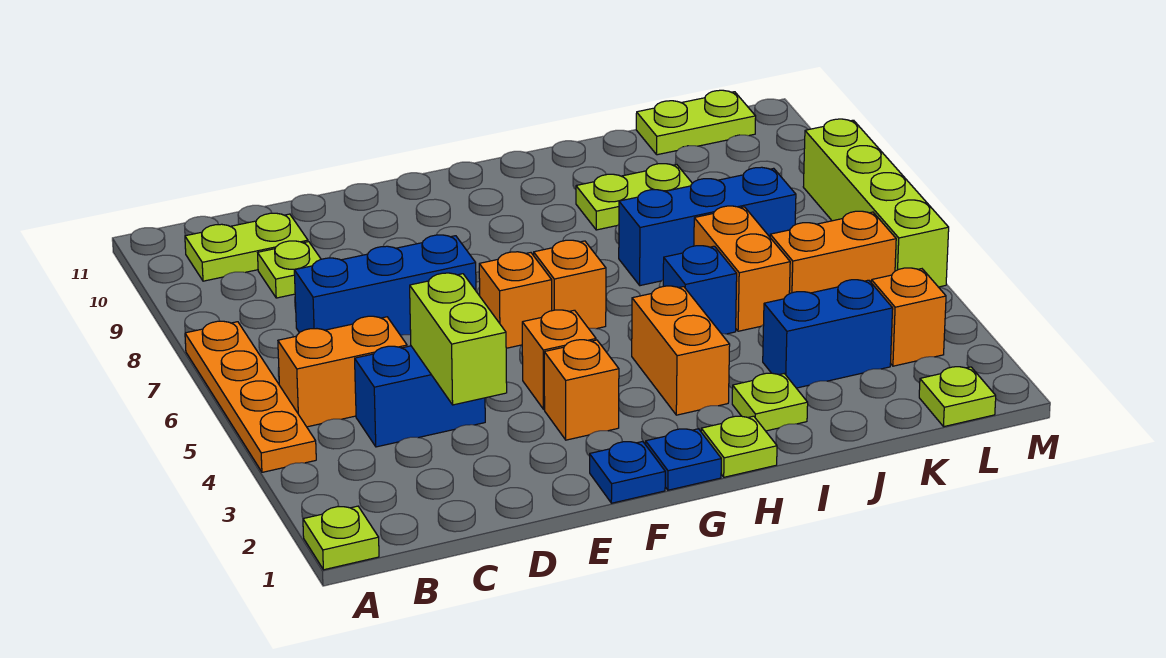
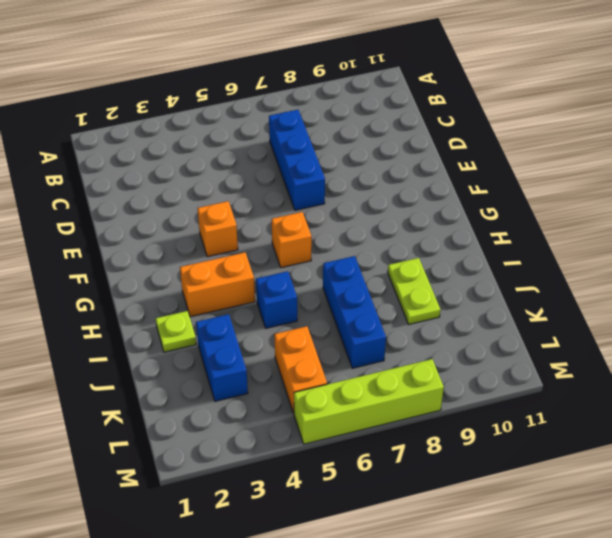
none -> lime plate A1 level 1
none -> orange plate A4:A7 level 1
none -> orange brick B5:C5 level 1

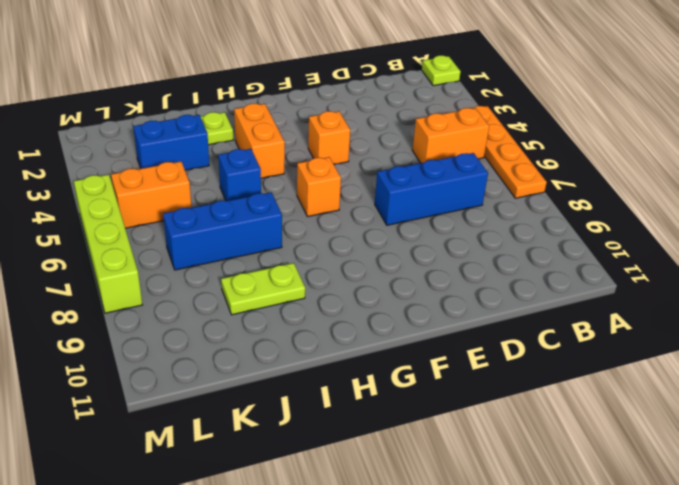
none -> lime plate B10:C10 level 1
none -> blue brick C4:D4 level 1
none -> lime plate C9 level 1

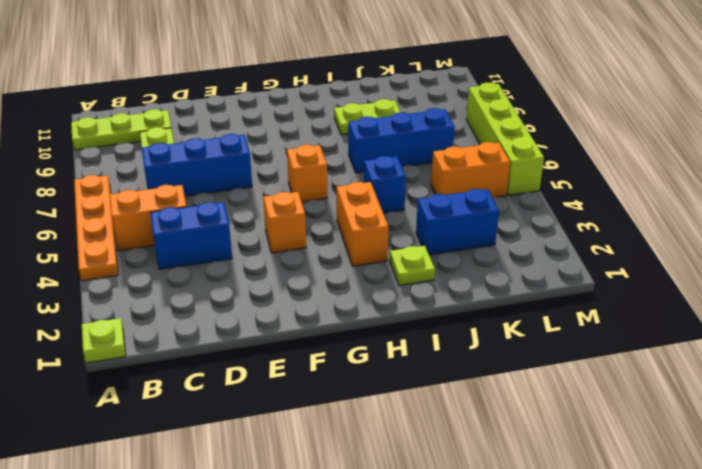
lime plate A10:C10 level 1 -> lime plate B10:C10 level 1
none -> blue plate F1 level 1
none -> orange brick F3 level 1
none -> orange brick F6 level 1

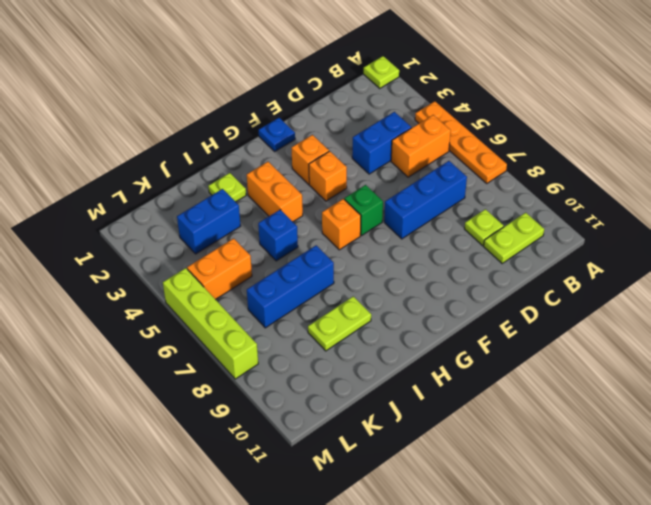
green brick F6 level 1 -> orange brick F6 level 1
none -> blue plate G1 level 1
none -> lime plate H1 level 1
none -> orange brick J5:J6 level 1

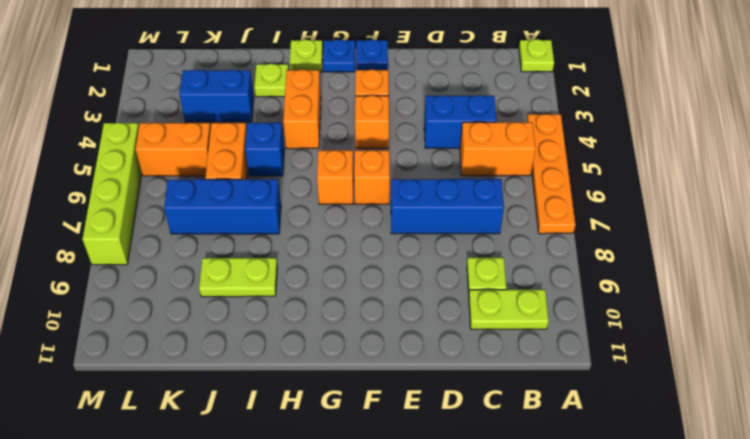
none -> lime plate K11:L11 level 1
none -> lime plate L1 level 1
none -> orange brick L3 level 1

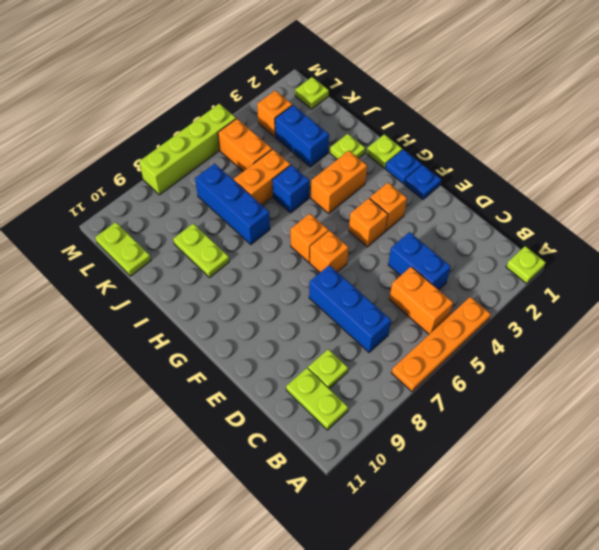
none -> lime brick D3:D4 level 2

